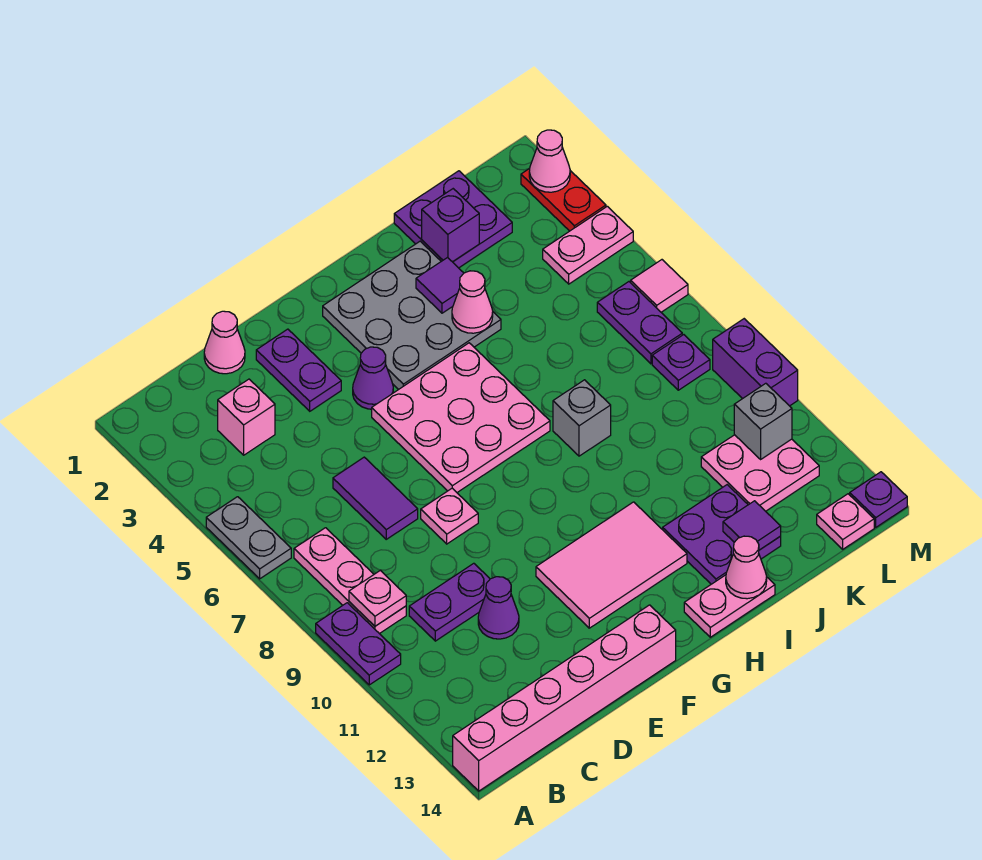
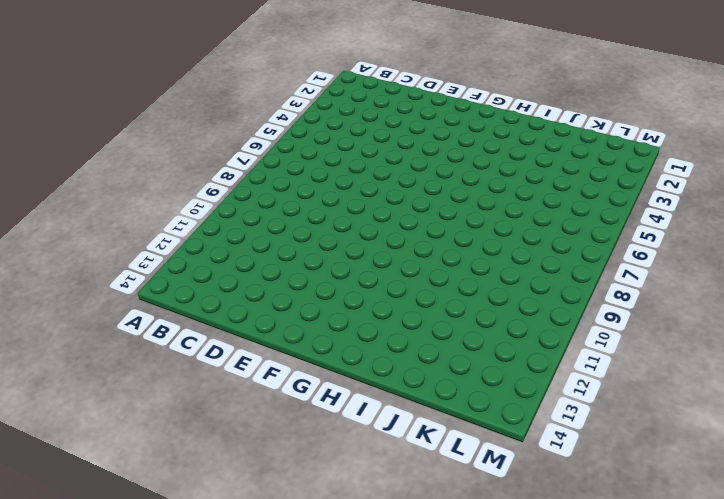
none -> grey plate A5:A6 level 1
none -> purple plate A9:A10 level 1
none -> pink brick A14:F14 level 1
none -> pink plate B7:B9 level 1

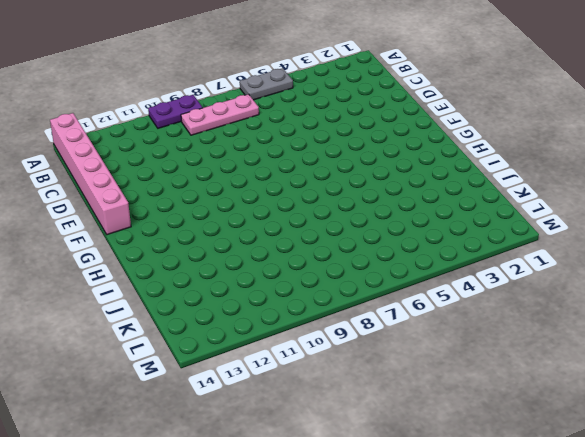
none -> pink brick C3 level 1
none -> purple plate C10:D10 level 1
none -> pink cone D1 level 1
none -> purple tile D6:D7 level 1

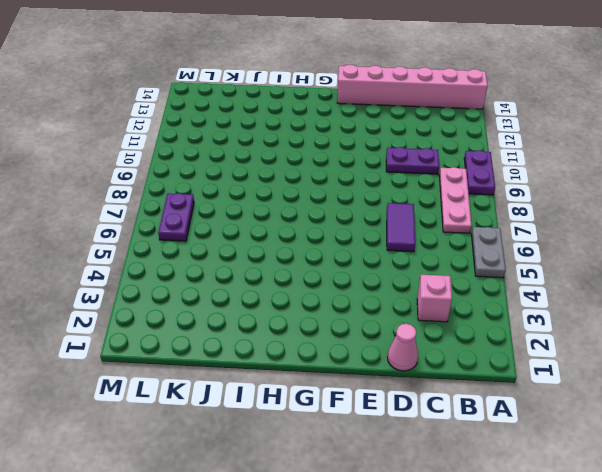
none -> purple cone D11 level 1
none -> purple plate E2:E3 level 1
none -> pink plate E8 level 1
none -> purple cone F4 level 1

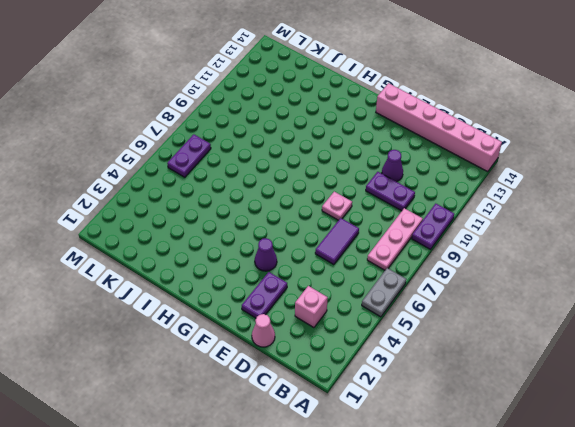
none -> pink plate F5:H7 level 1
none -> pink tile F11:H12 level 1
none -> grey plate G2:I4 level 1
none -> pink plate H14:I14 level 1

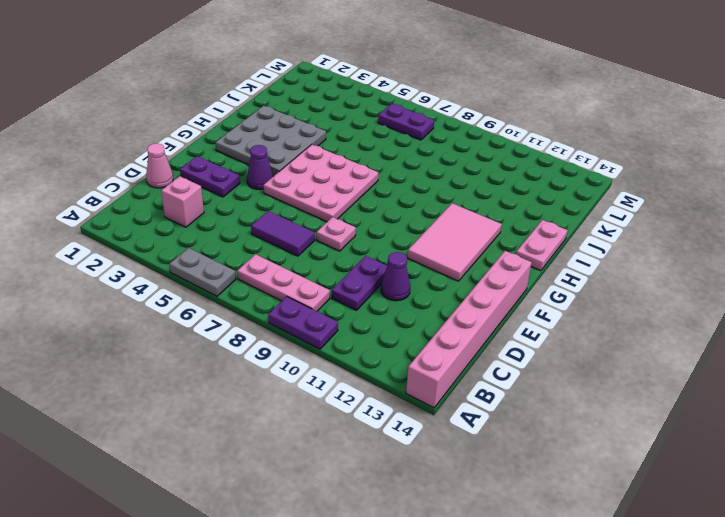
none -> grey brick I8 level 1
none -> purple plate I12:J13 level 1
none -> purple plate J1:K2 level 1
none -> pink plate K11:L12 level 1

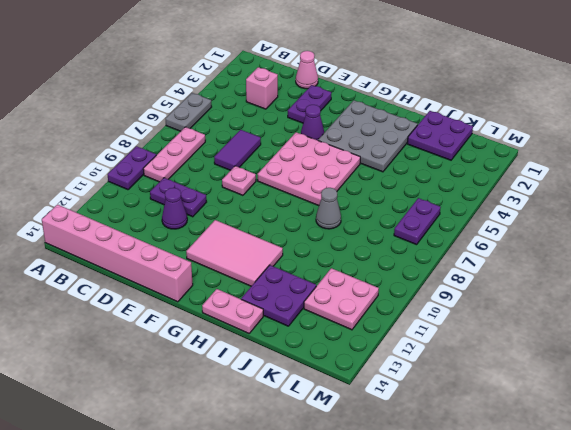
grey cone I8 level 1 -> grey brick I8 level 1
none -> pink plate L4:M4 level 1
none -> purple plate L8 level 1
none -> pink plate L14 level 1
none -> red plate M2:M3 level 1

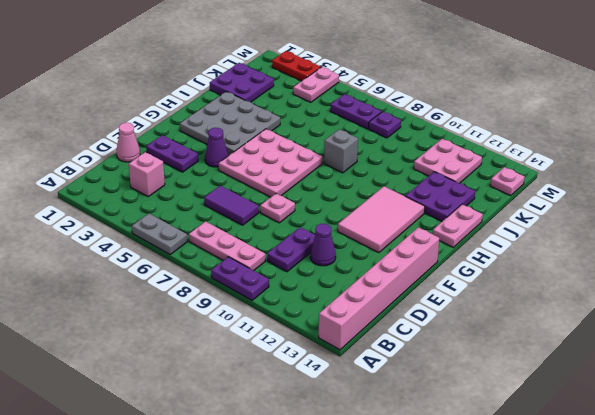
none -> pink tile M6 level 1
none -> purple brick M9:M10 level 1
none -> purple plate M14 level 1
none -> pink plate B9 level 2

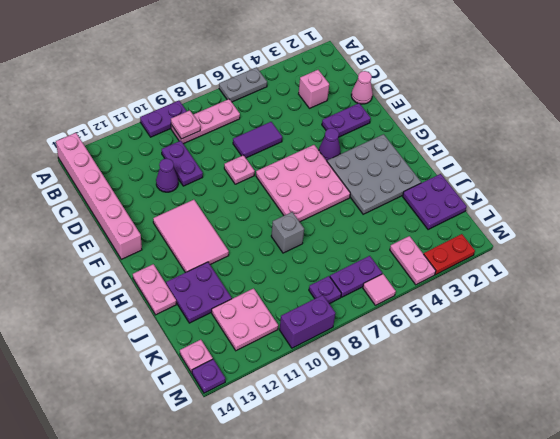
none -> purple tile I3 level 2
none -> pink cone I4 level 2
none -> pink cone I14 level 2
none -> purple brick J2 level 2

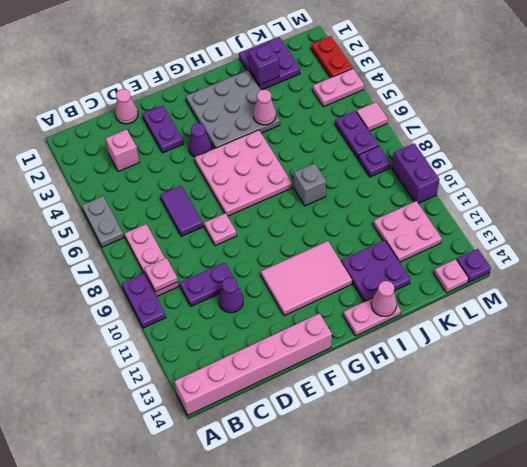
none -> purple tile I3 level 2
none -> purple tile J13 level 2
none -> grey brick L11 level 2
none -> pink cone M2 level 2

